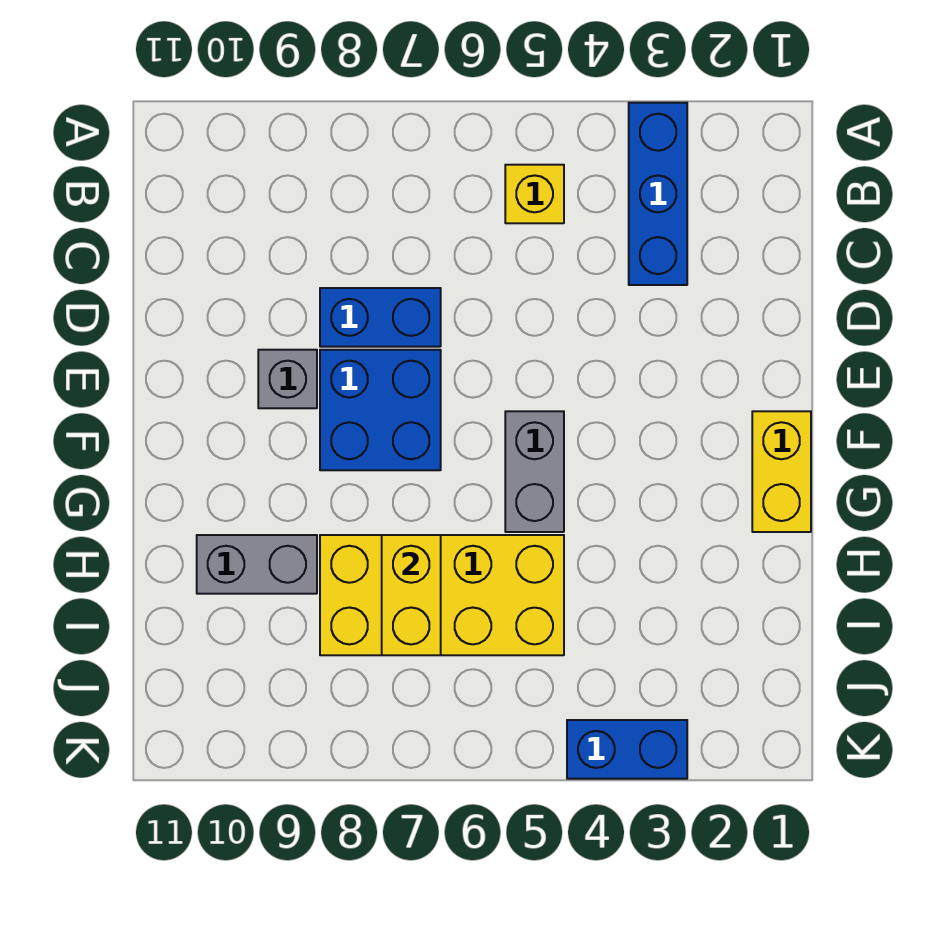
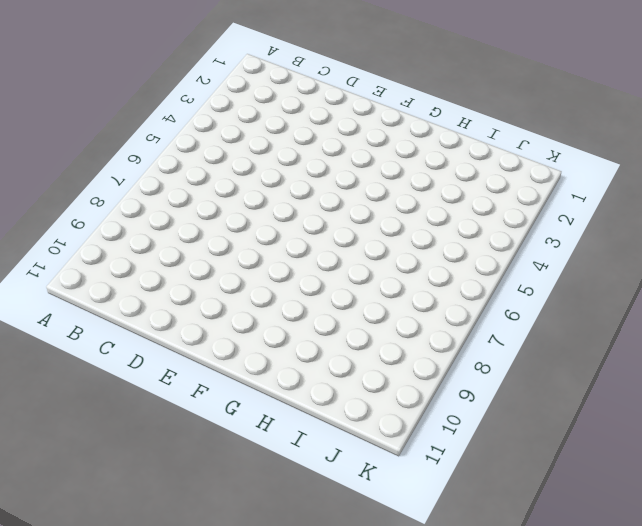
none -> blue brick A3:C3 level 1
none -> yellow brick B5 level 1

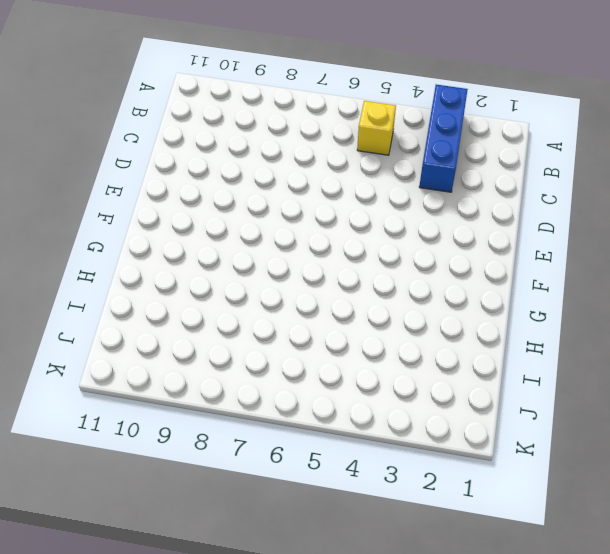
none -> blue brick D7:D8 level 1
none -> blue brick E7:F8 level 1

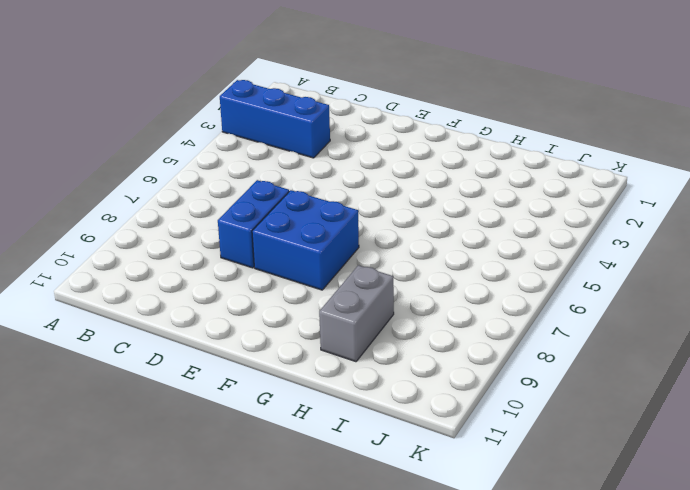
none -> yellow brick B5 level 1
none -> grey brick E9 level 1

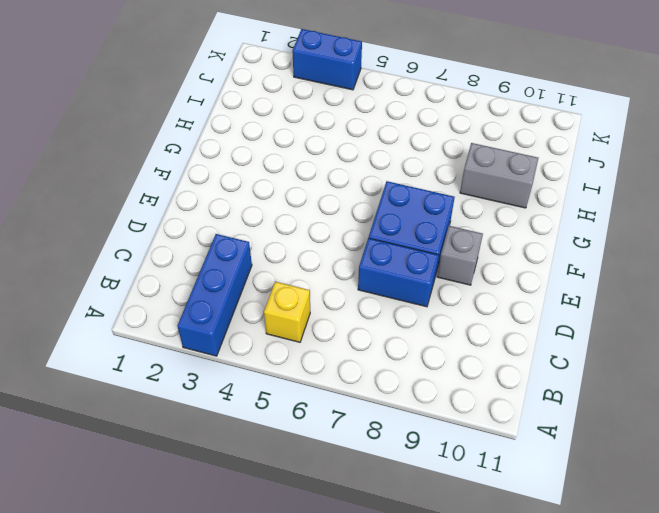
none -> yellow brick F1:G1 level 1
none -> grey brick F5:G5 level 1

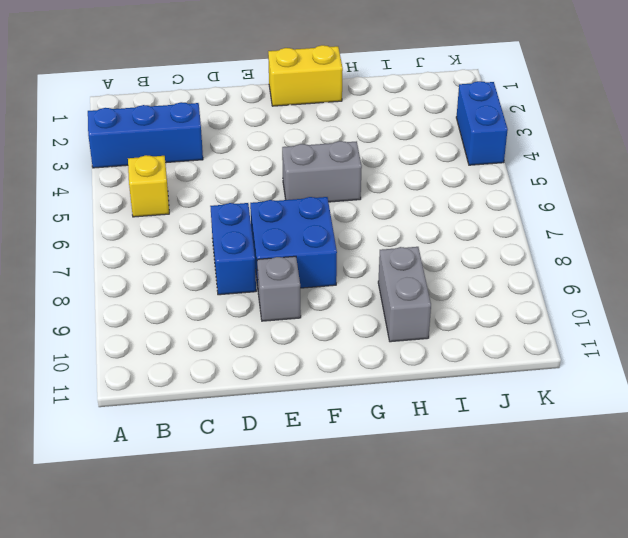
none -> yellow brick H5:I8 level 1
none -> yellow brick H7:I7 level 2

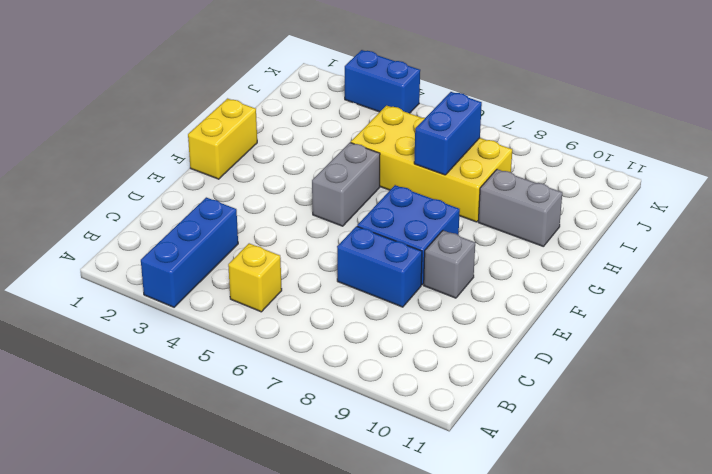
blue brick H7:I7 level 2 -> yellow brick H7:I7 level 2

